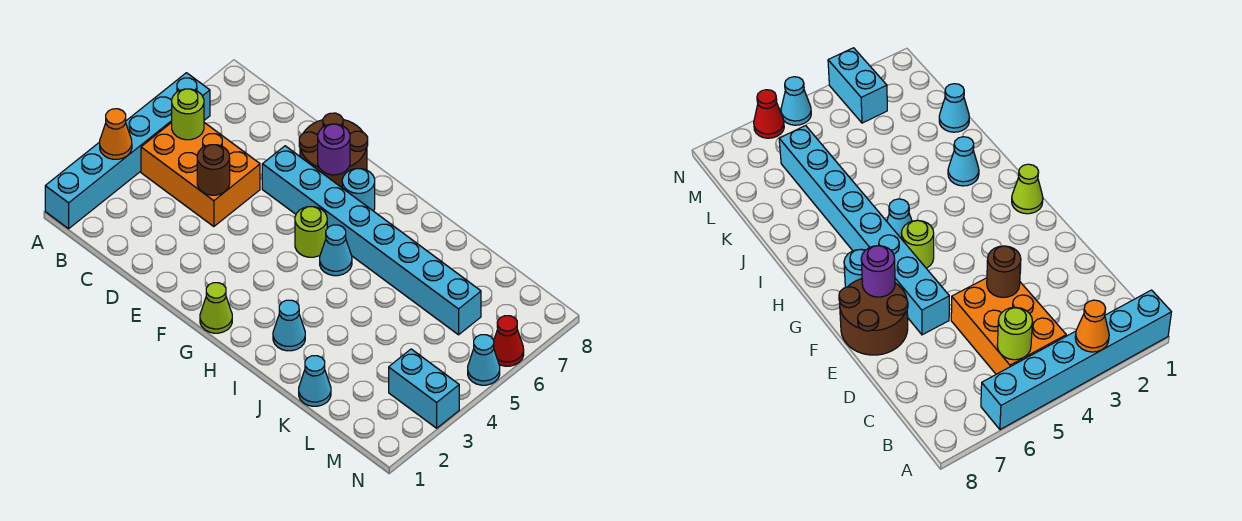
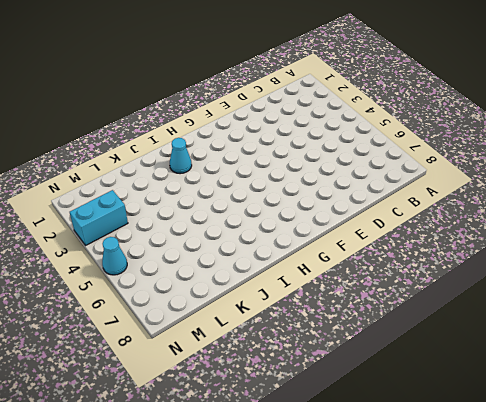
none -> cyan brick A1:A6 level 1
none -> orange brick B4:D5 level 1
none -> cyan brick E6:L6 level 1

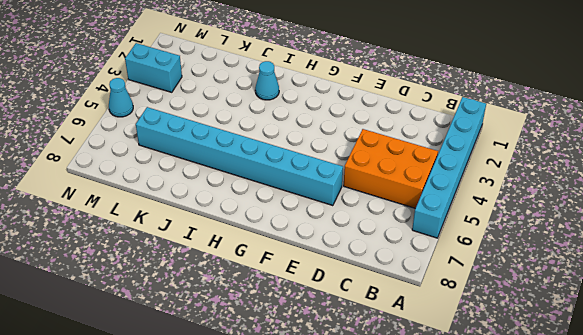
none -> brown round brick E7:F8 level 1
none -> lime cone G1 level 1
none -> lime round brick G5 level 1

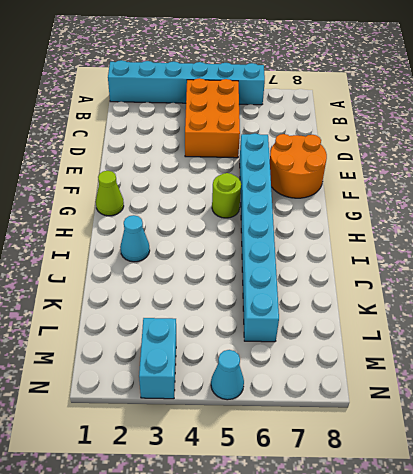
orange round brick E7:F8 level 1 -> brown round brick E7:F8 level 1
none -> cyan round brick G7 level 1
none -> cyan cone H5 level 1
none -> cyan cone K1 level 1

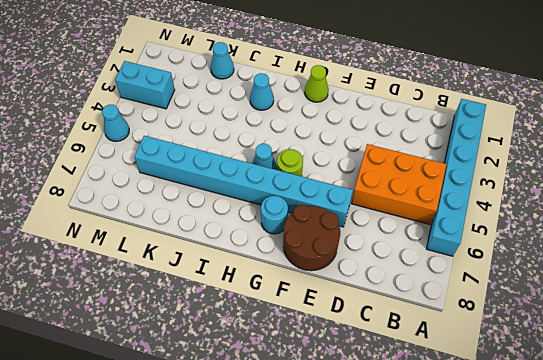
none -> red cone N6 level 1
none -> orange cone A3 level 2
none -> lime round brick B5 level 2

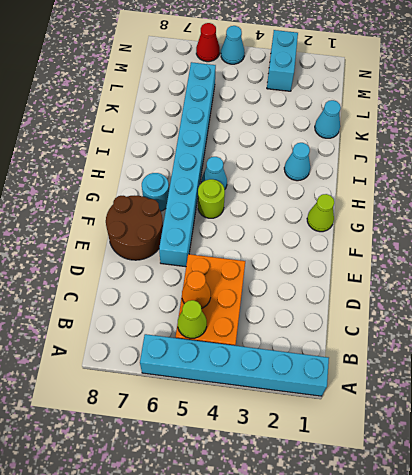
lime cone B5 level 2 -> lime round brick B5 level 2
orange cone C5 level 2 -> orange cone A3 level 2
none -> brown round brick D4 level 2
none -> purple round brick F7 level 2

